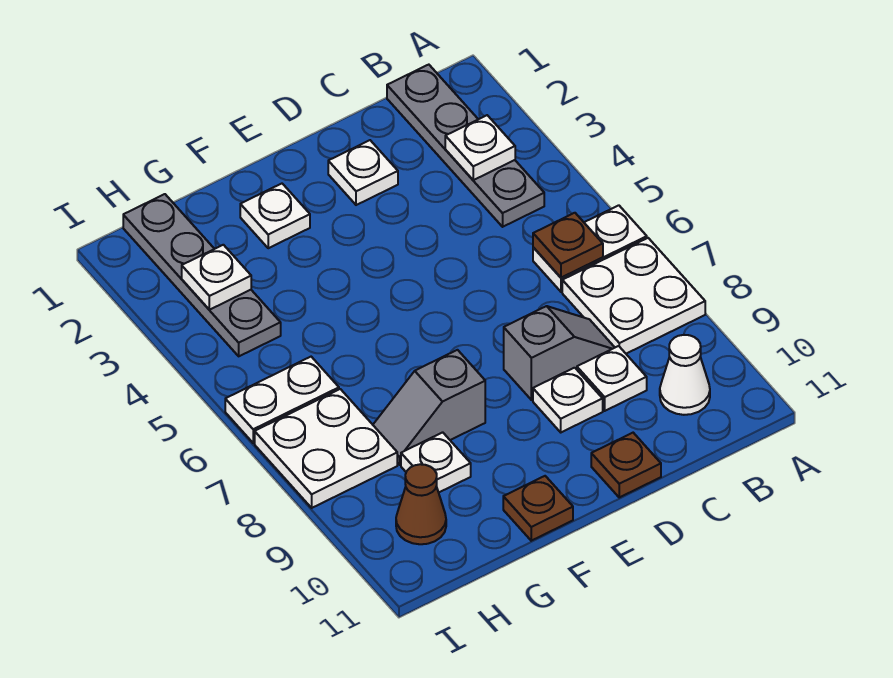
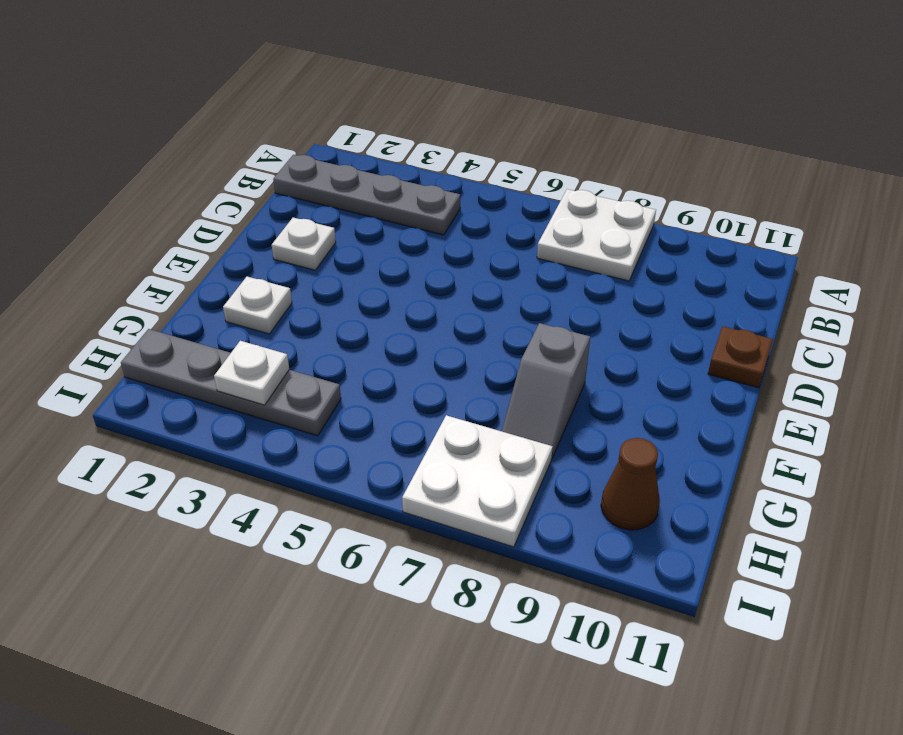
none -> white plate A6:B6 level 1
none -> white cone B10 level 1
none -> grey slope C8:D8 level 1 top D

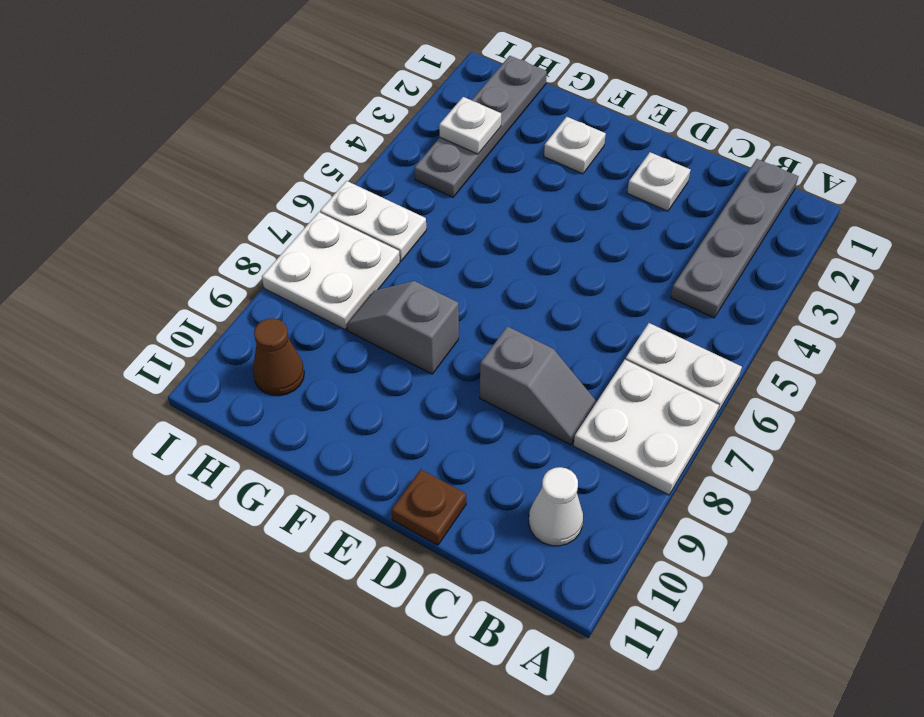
none -> white plate C9 level 1
none -> white plate D9 level 1
none -> brown plate F11 level 1

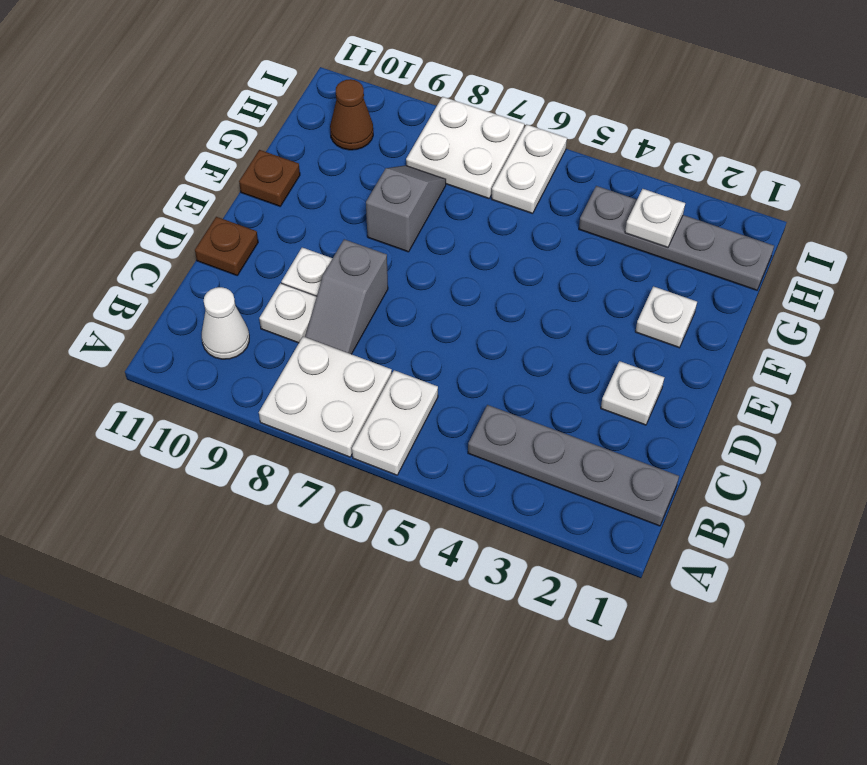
none -> white plate G9 level 1
none -> white plate B3 level 2
none -> brown plate B6 level 2

